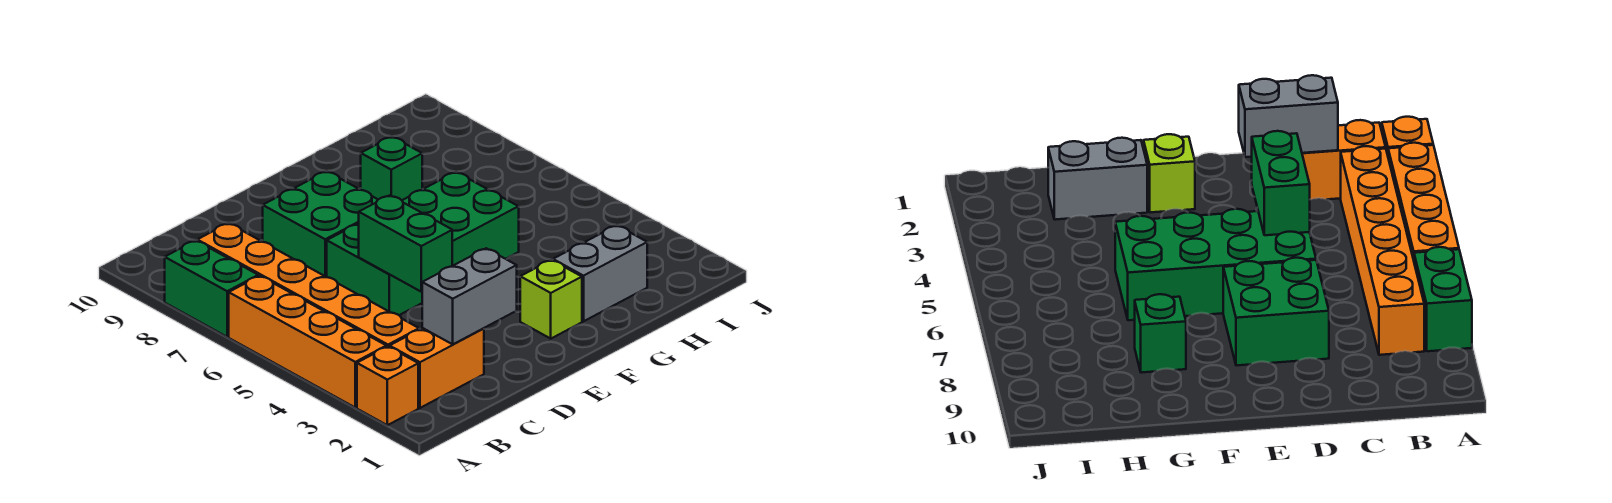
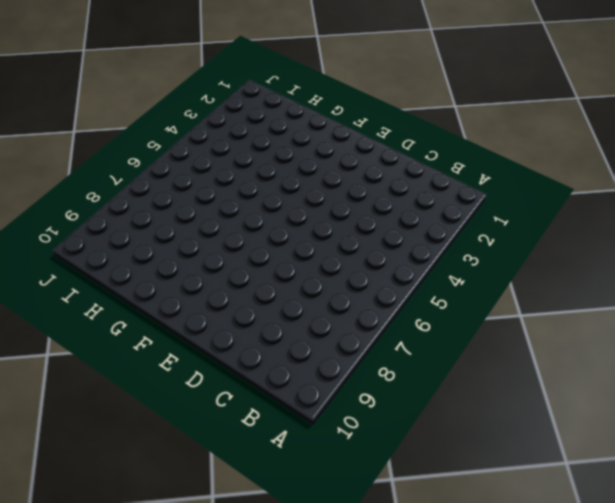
none -> orange brick A2 level 1
none -> orange brick A3:A6 level 1
none -> green brick A7:A8 level 1

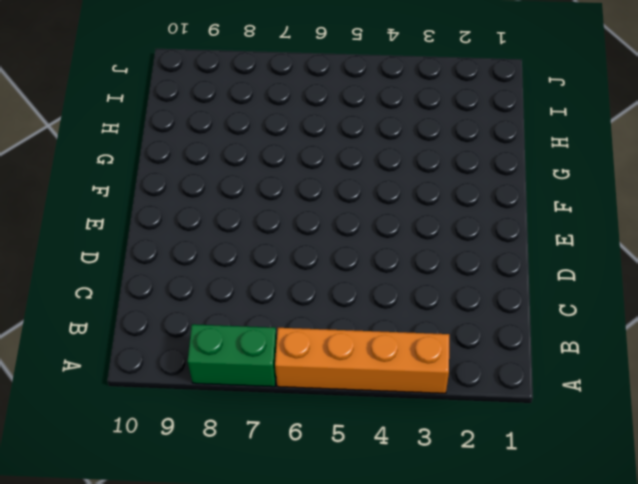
none -> orange brick A2 level 1
none -> orange brick B2:C2 level 1
none -> orange brick B3:B8 level 1

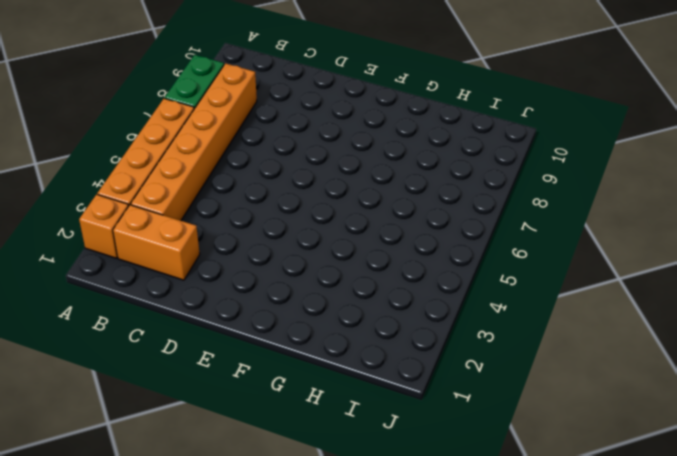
none -> green brick D5:G6 level 1
none -> green brick D7:E8 level 1
none -> lime brick F2 level 1

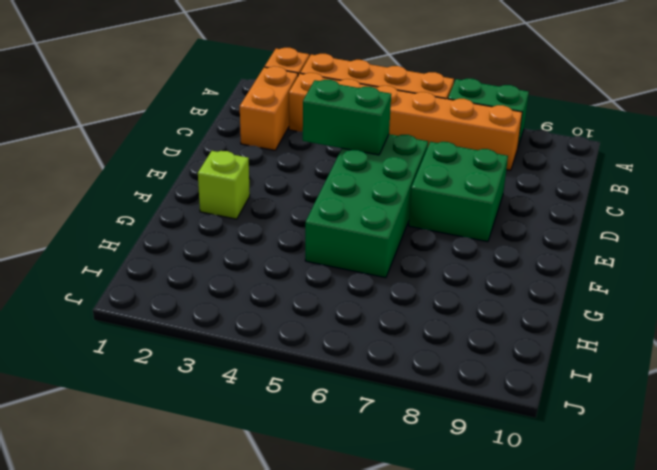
none -> grey brick G2:H2 level 1
none -> green brick G8 level 1
none -> grey brick C2:D2 level 2

